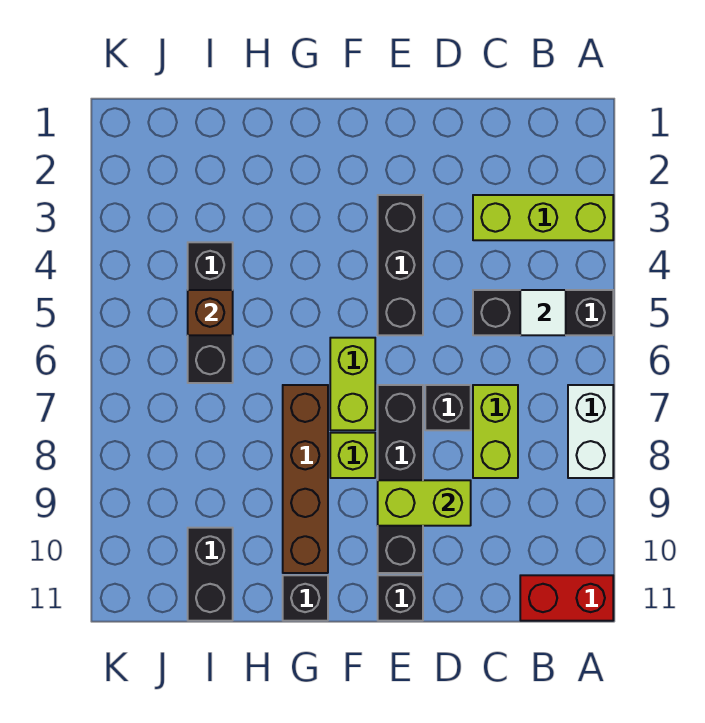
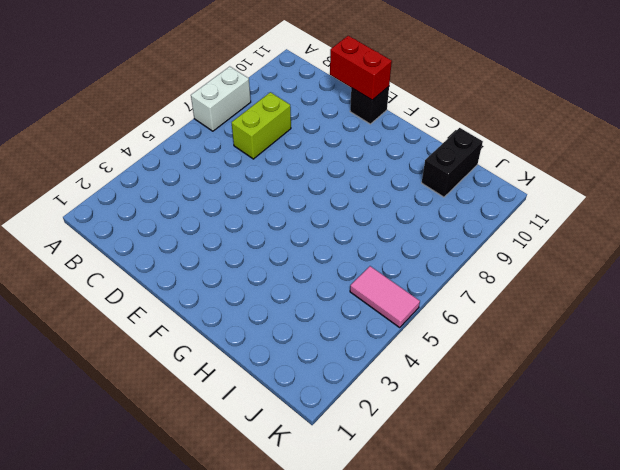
red brick D11:E11 level 2 -> red brick A11:B11 level 1
pink tile J5:K5 level 1 -> none
none -> lime brick A3:C3 level 1
none -> black brick A5:C5 level 1
none -> black brick D7 level 1

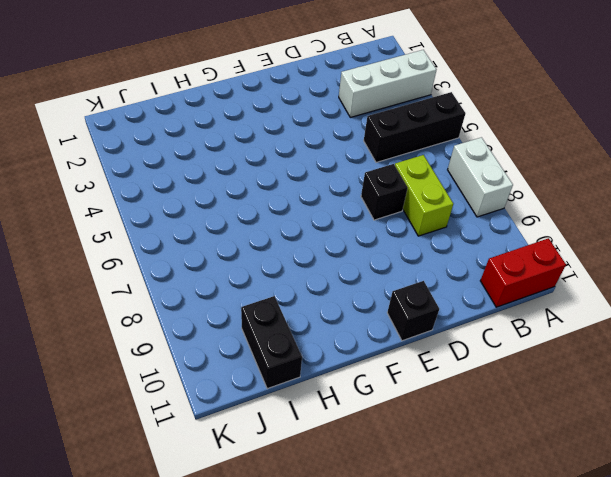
white brick A3:C3 level 1 -> lime brick A3:C3 level 1
none -> black brick E3:E5 level 1
none -> black brick E7:E10 level 1
none -> lime brick F6:F7 level 1

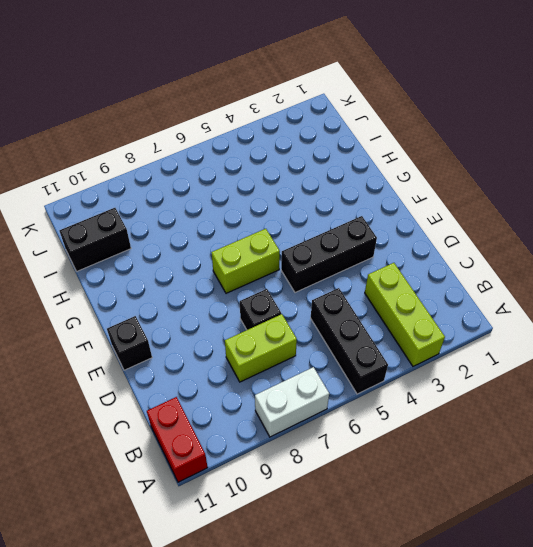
none -> black brick E7:E10 level 1
none -> lime brick F8 level 1
none -> brown brick G7:G10 level 1

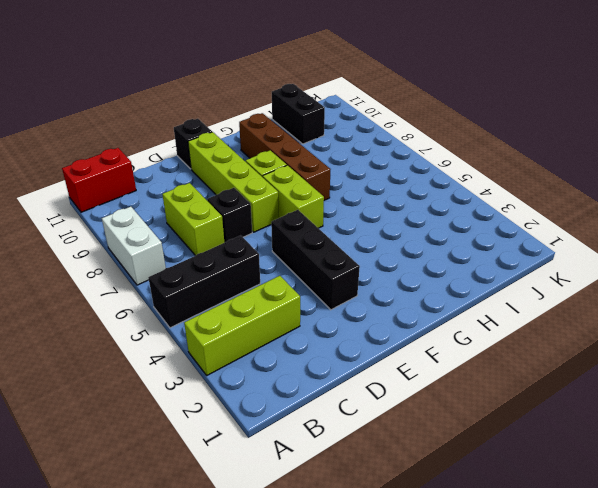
lime brick E7:E10 level 1 -> black brick E7:E10 level 1
none -> black brick G11 level 1
none -> black brick I4:I6 level 1
none -> white tile B5 level 2

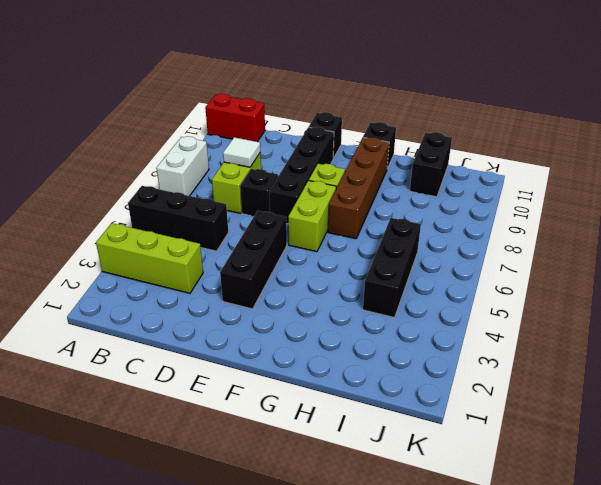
white tile C8 level 2 -> white tile B5 level 2
none -> lime brick D9:E9 level 2
none -> brown brick I5 level 2

